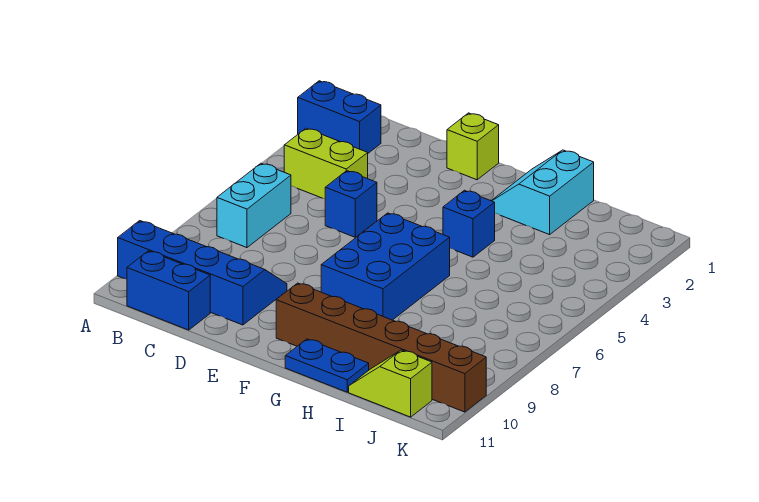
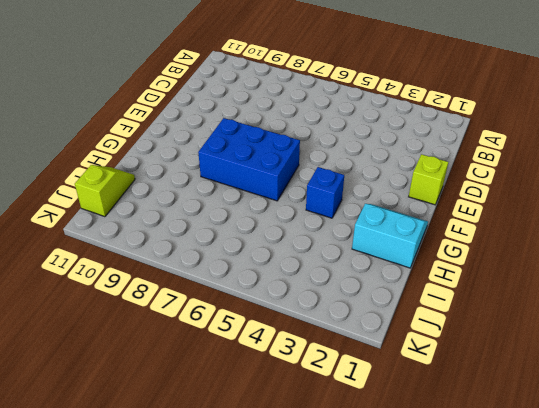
none -> blue brick A2:B2 level 1
none -> blue slope A9:D10 level 1 top 10
none -> lime brick B4:C4 level 1

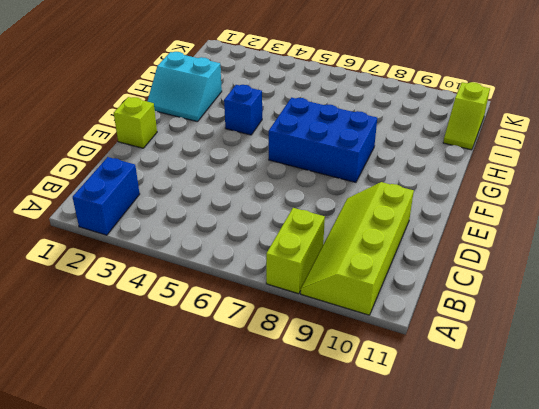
lime brick A8:B8 level 1 -> lime brick B4:C4 level 1
lime slope A9:D10 level 1 top 10 -> blue slope A9:D10 level 1 top 10
none -> cyan brick B6:B7 level 1
none -> blue brick B11:C11 level 1
none -> blue brick D5 level 1

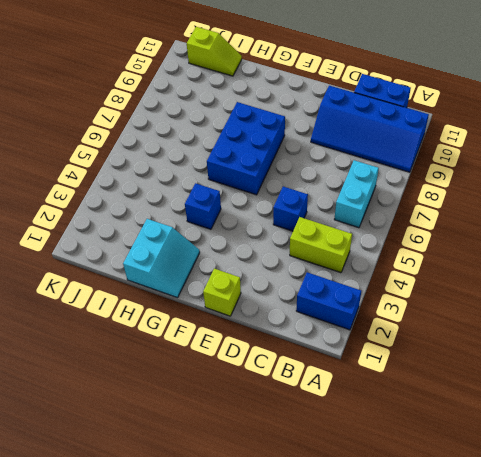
none -> brown brick F10:K10 level 1
none -> blue plate G11:H11 level 1

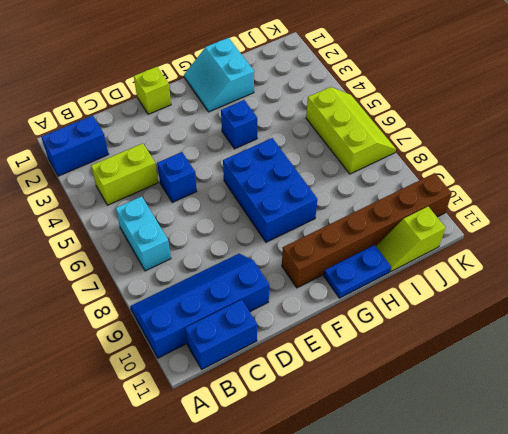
lime slope J5:K7 level 1 top J -> none

